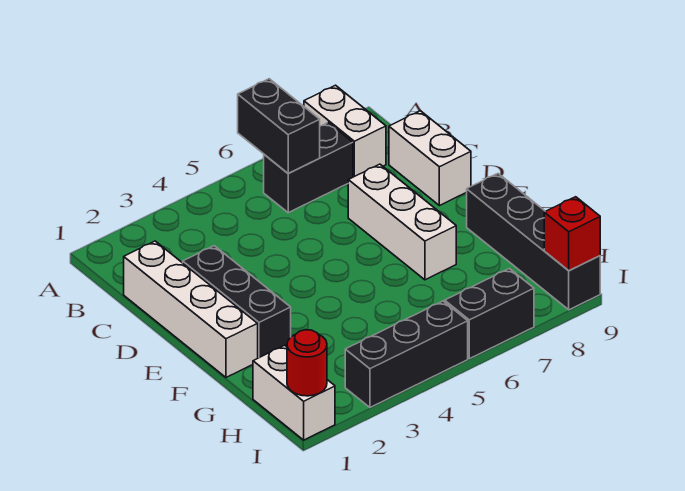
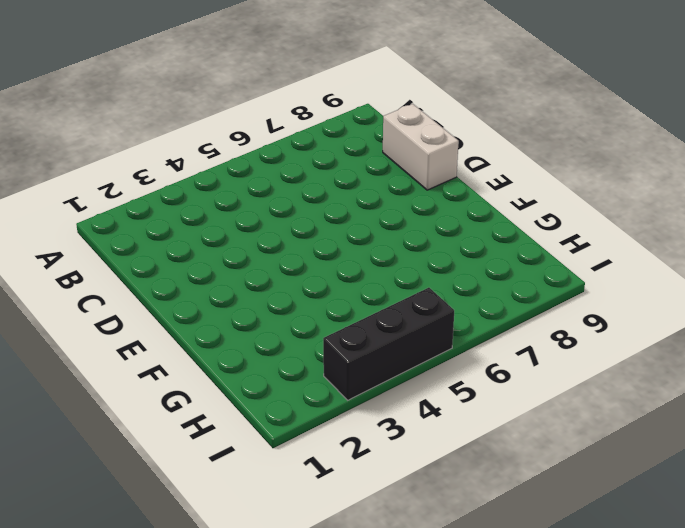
none -> white brick A8:B8 level 1
none -> black brick B6:B7 level 1
none -> white brick C1:F1 level 1

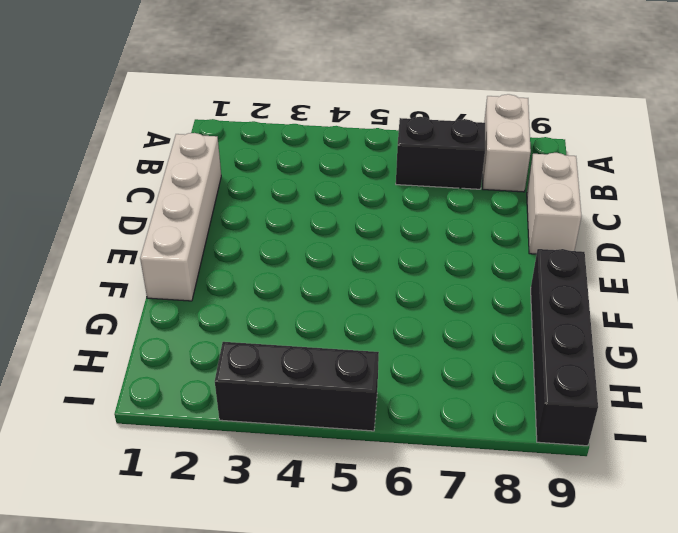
none -> black brick D2:F2 level 1
none -> white brick D7:F7 level 1
none -> white brick H1:I1 level 1

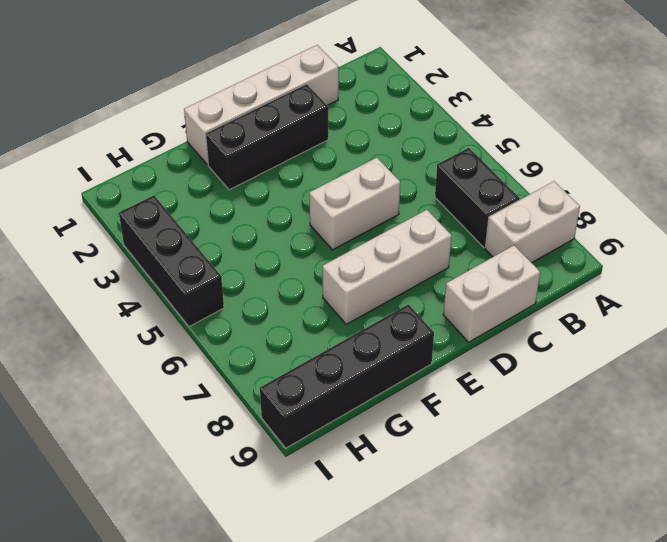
white brick D5:E5 level 1 -> white brick H1:I1 level 1
none -> black brick I6:I7 level 1
none -> black brick A6:B6 level 2
none -> red round brick I1 level 2

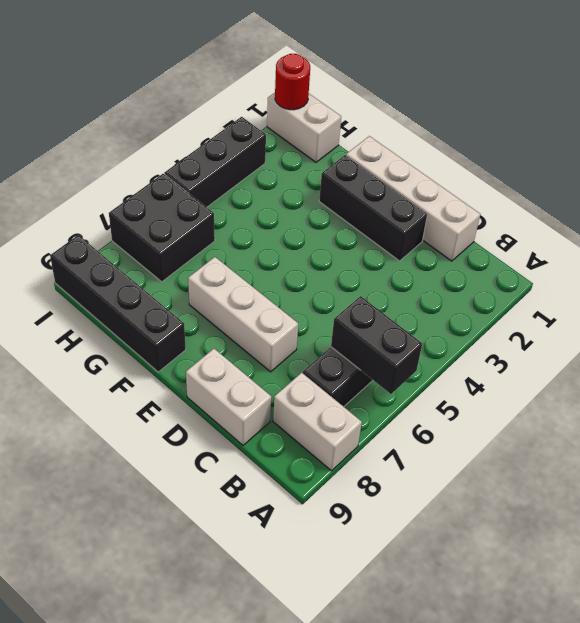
black brick H6:I7 level 1 -> black brick I6:I7 level 1
none -> red brick I9 level 2

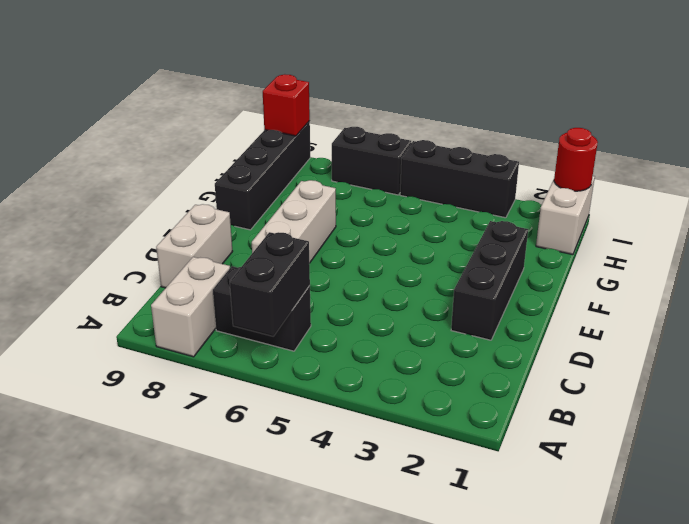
none -> white brick C1:F1 level 1

